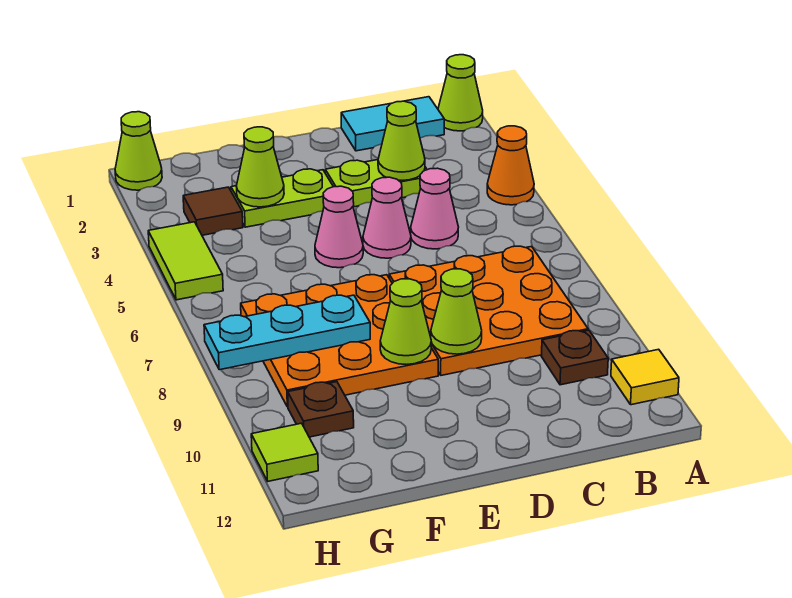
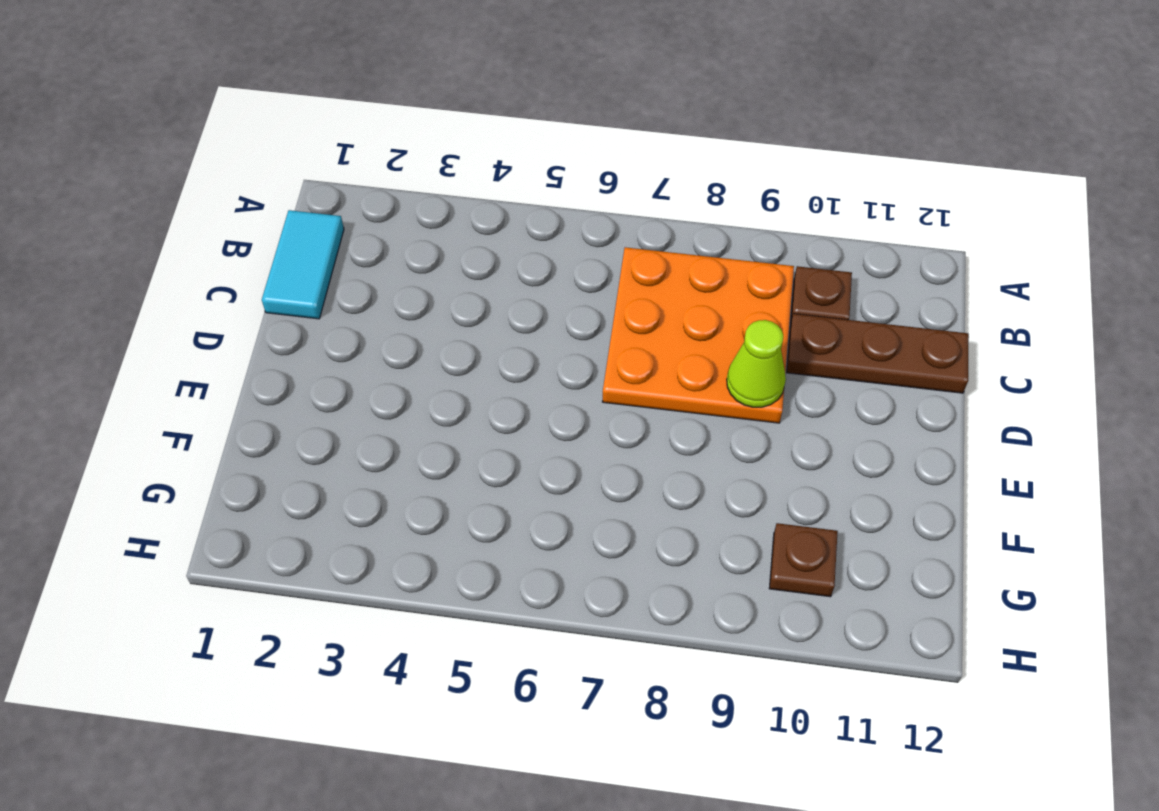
brown plate C10:C12 level 1 -> none
none -> lime cone A1 level 1
none -> orange cone A4 level 1
none -> yellow tile A11 level 1

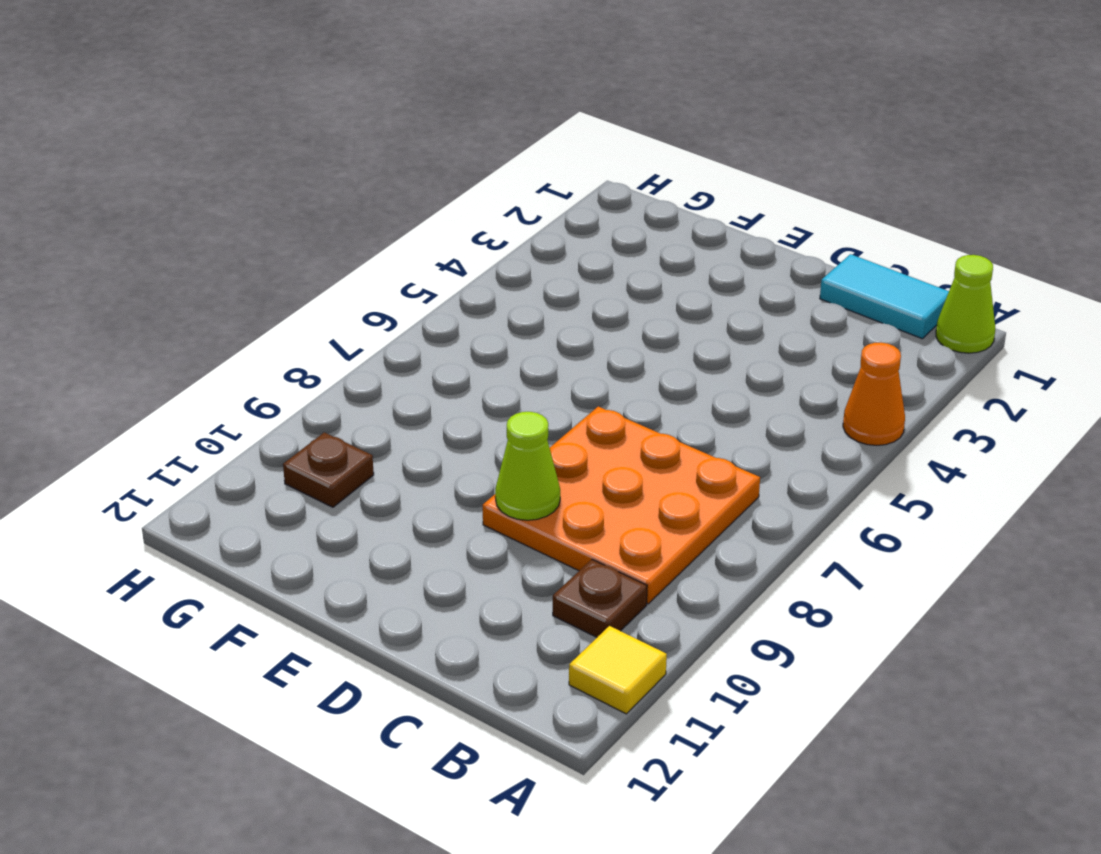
none -> lime plate C3:D3 level 1
none -> pink cone C5 level 1
none -> pink cone D5 level 1

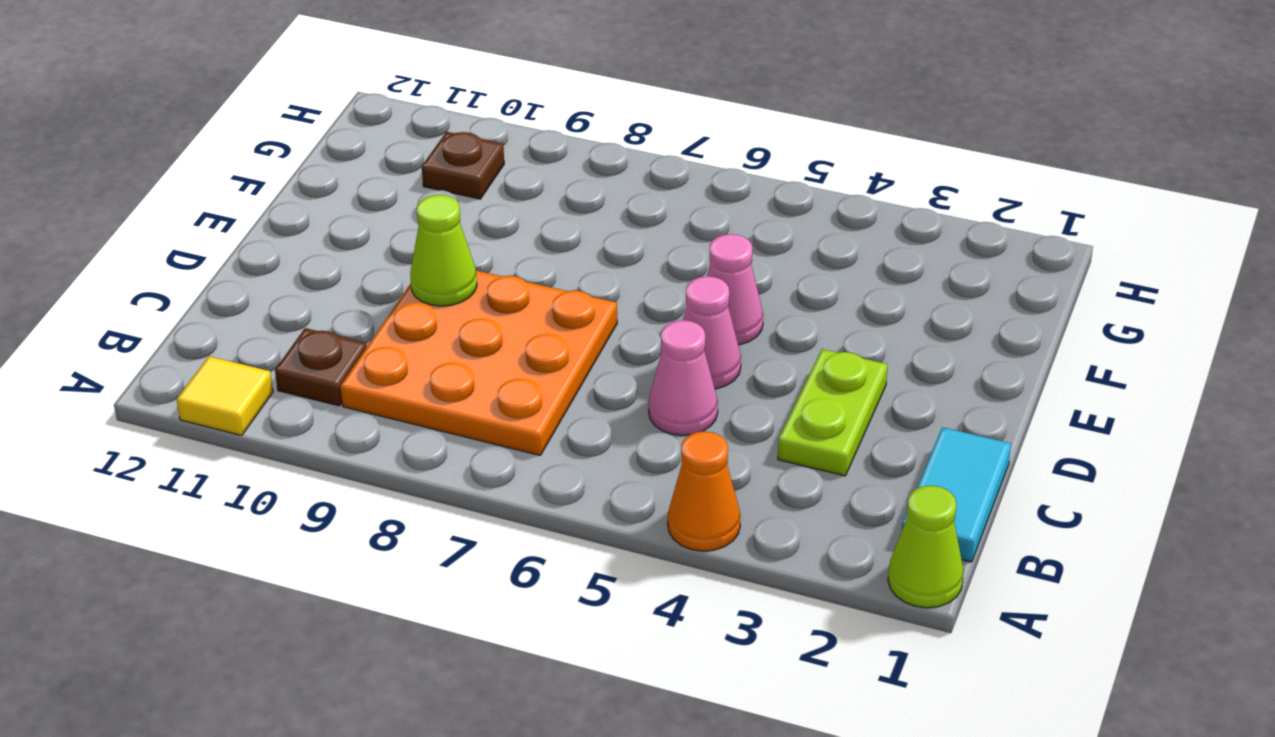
none -> lime plate E3:F3 level 1
none -> orange plate E7:G9 level 1
none -> brown tile G3 level 1

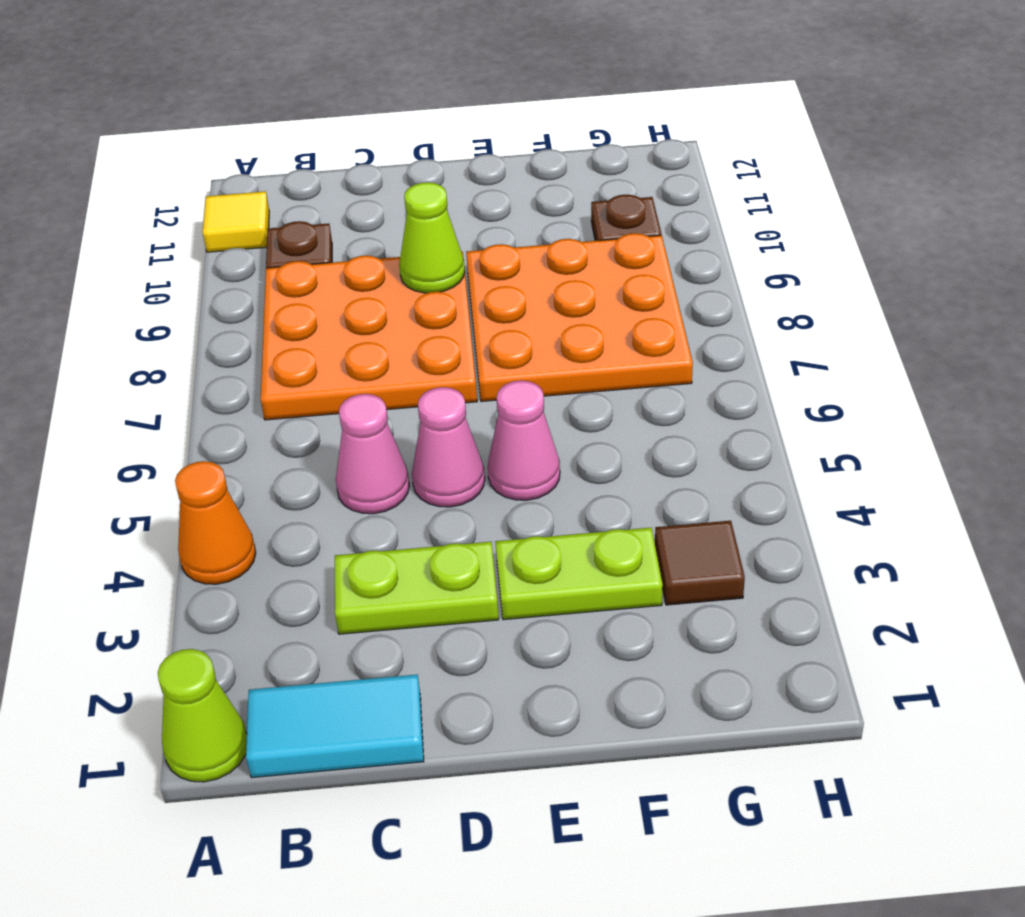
none -> lime cone H1 level 1
none -> lime tile H4:H5 level 1
none -> lime tile H11 level 1

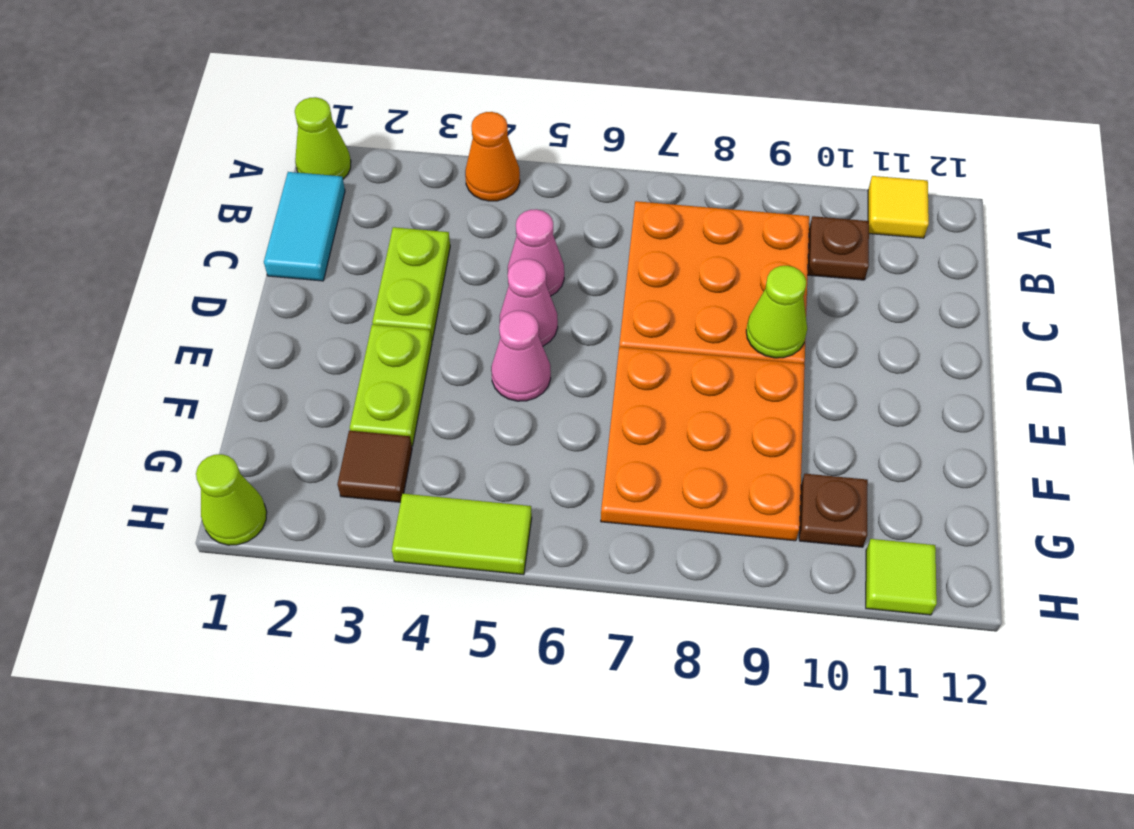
none -> lime cone C3 level 2
none -> lime cone E9 level 2
none -> lime cone F3 level 2

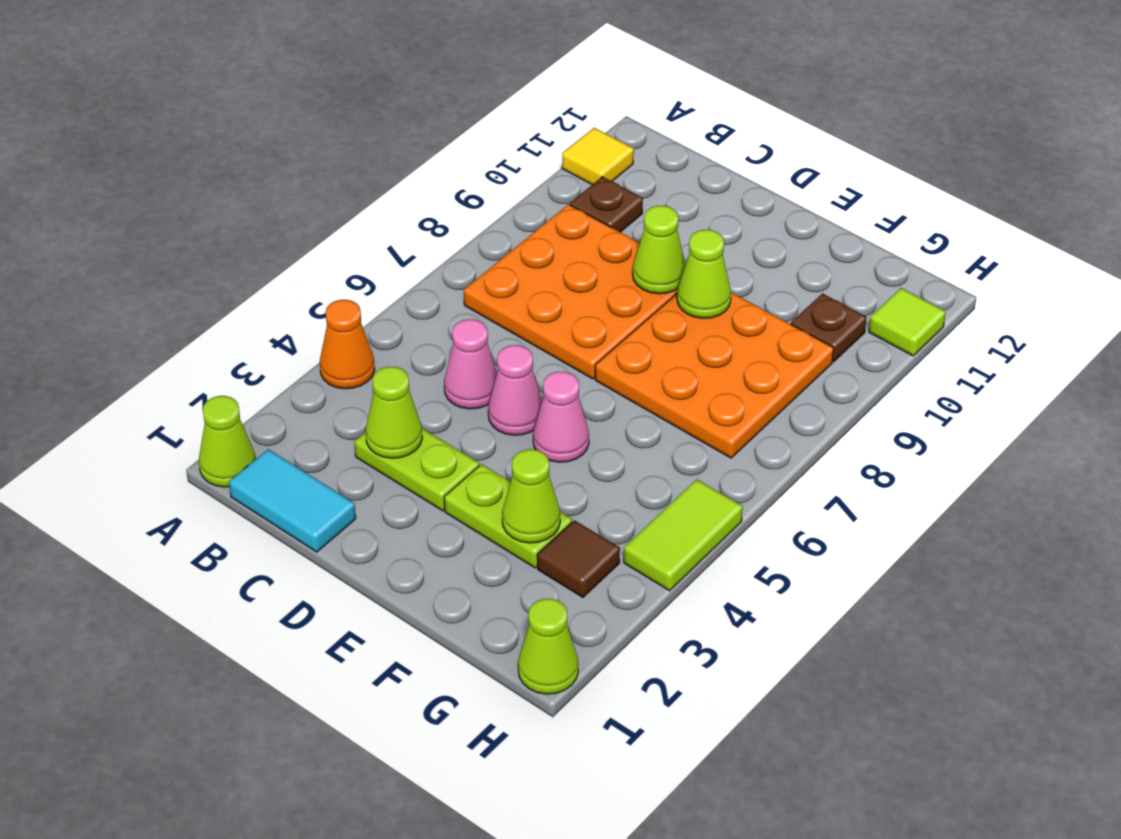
none -> cyan plate F8:H8 level 2

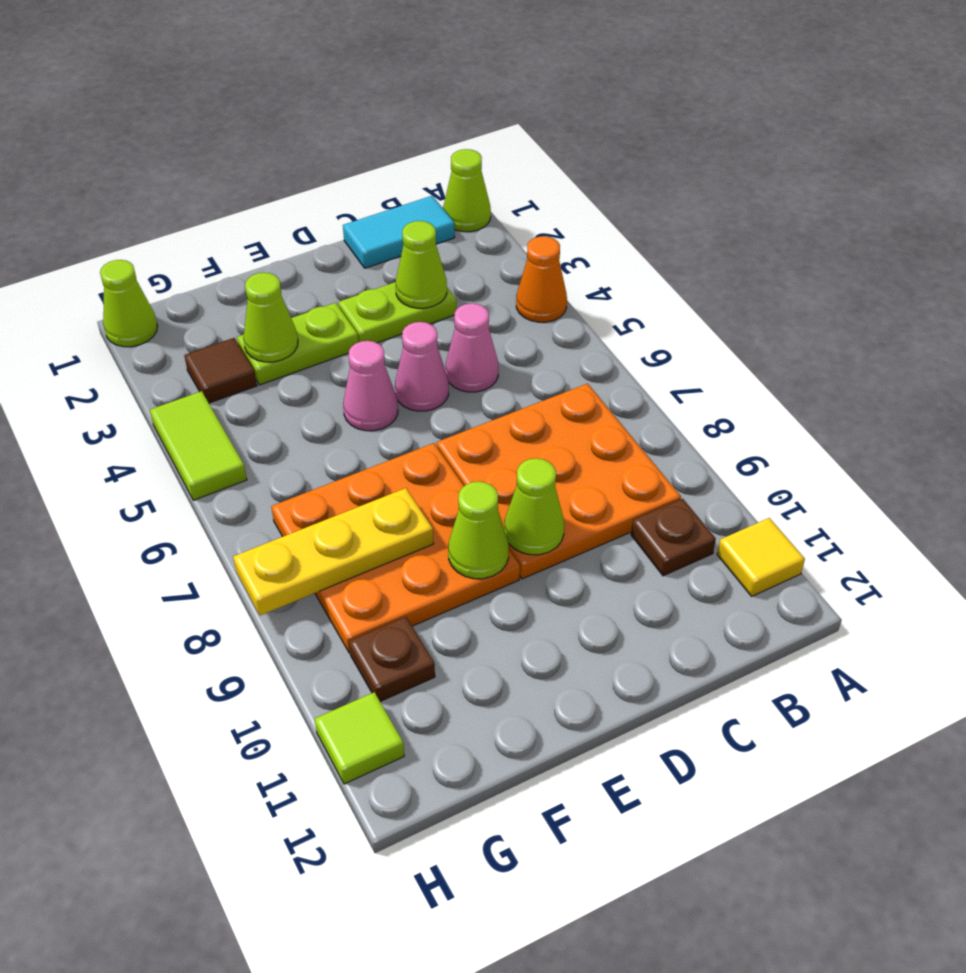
yellow plate F8:H8 level 2 -> cyan plate F8:H8 level 2

